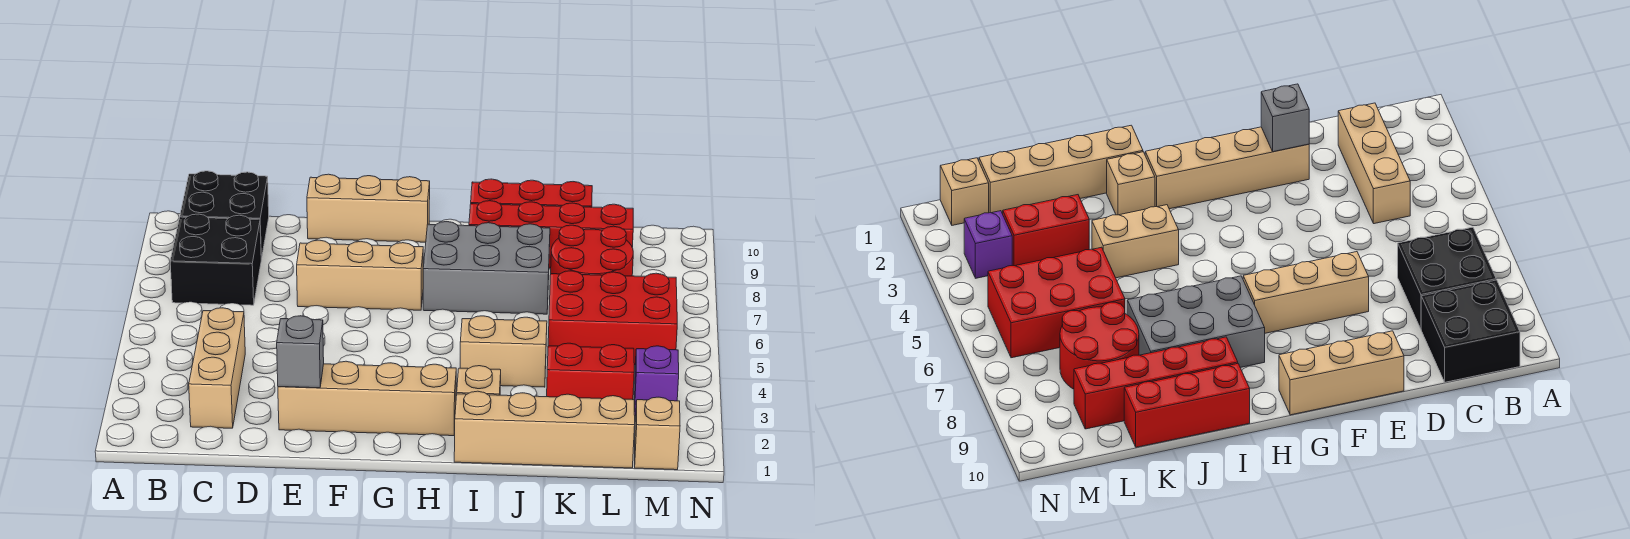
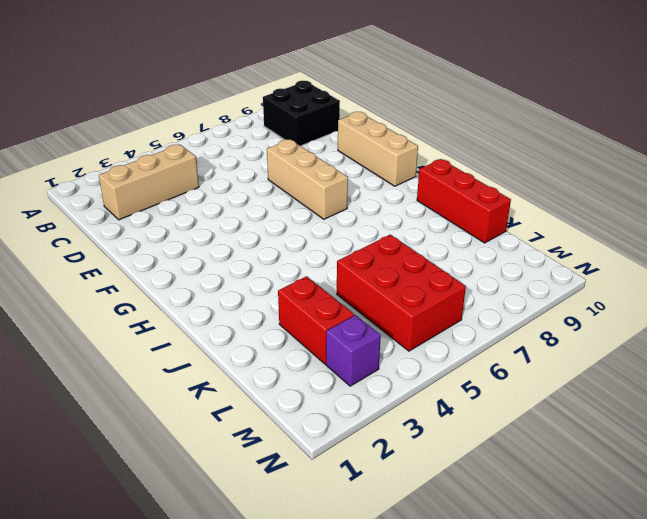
none -> black brick B7:C8 level 1
none -> tan brick E2:H2 level 1
none -> grey brick H7:J8 level 1

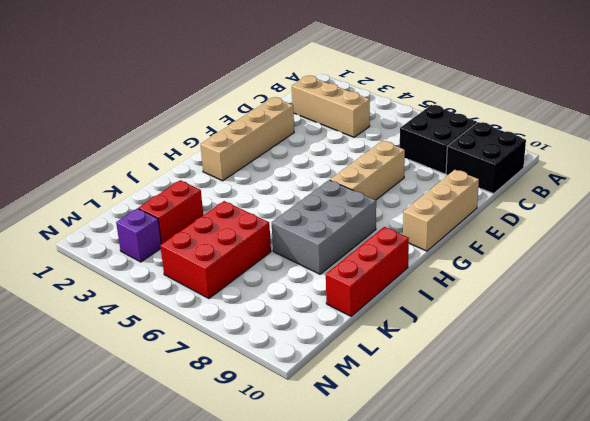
none -> tan brick I1:L1 level 1
none -> tan brick I2 level 1
none -> tan brick I4:J4 level 1

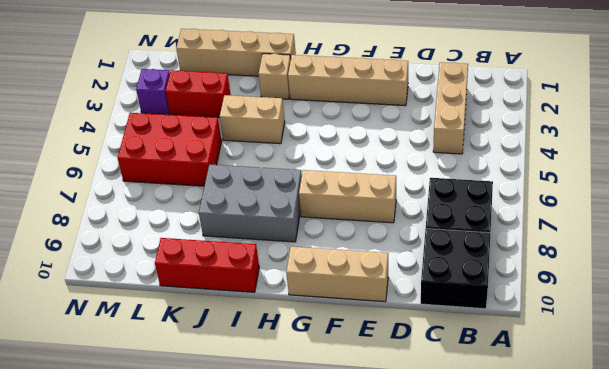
none -> red brick I9:L9 level 1
none -> red round brick K7:L8 level 1
none -> tan brick M1 level 1

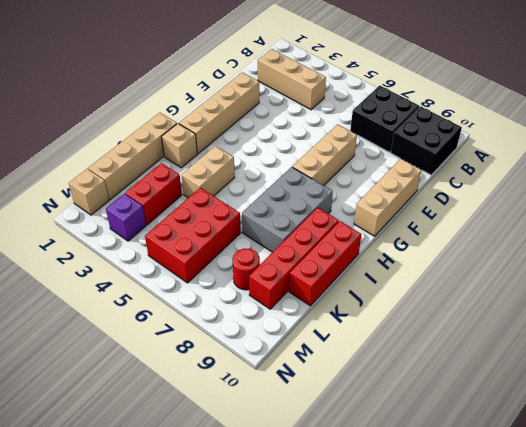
red round brick L8 level 1 -> red round brick K7:L8 level 1
none -> grey brick E2 level 2

